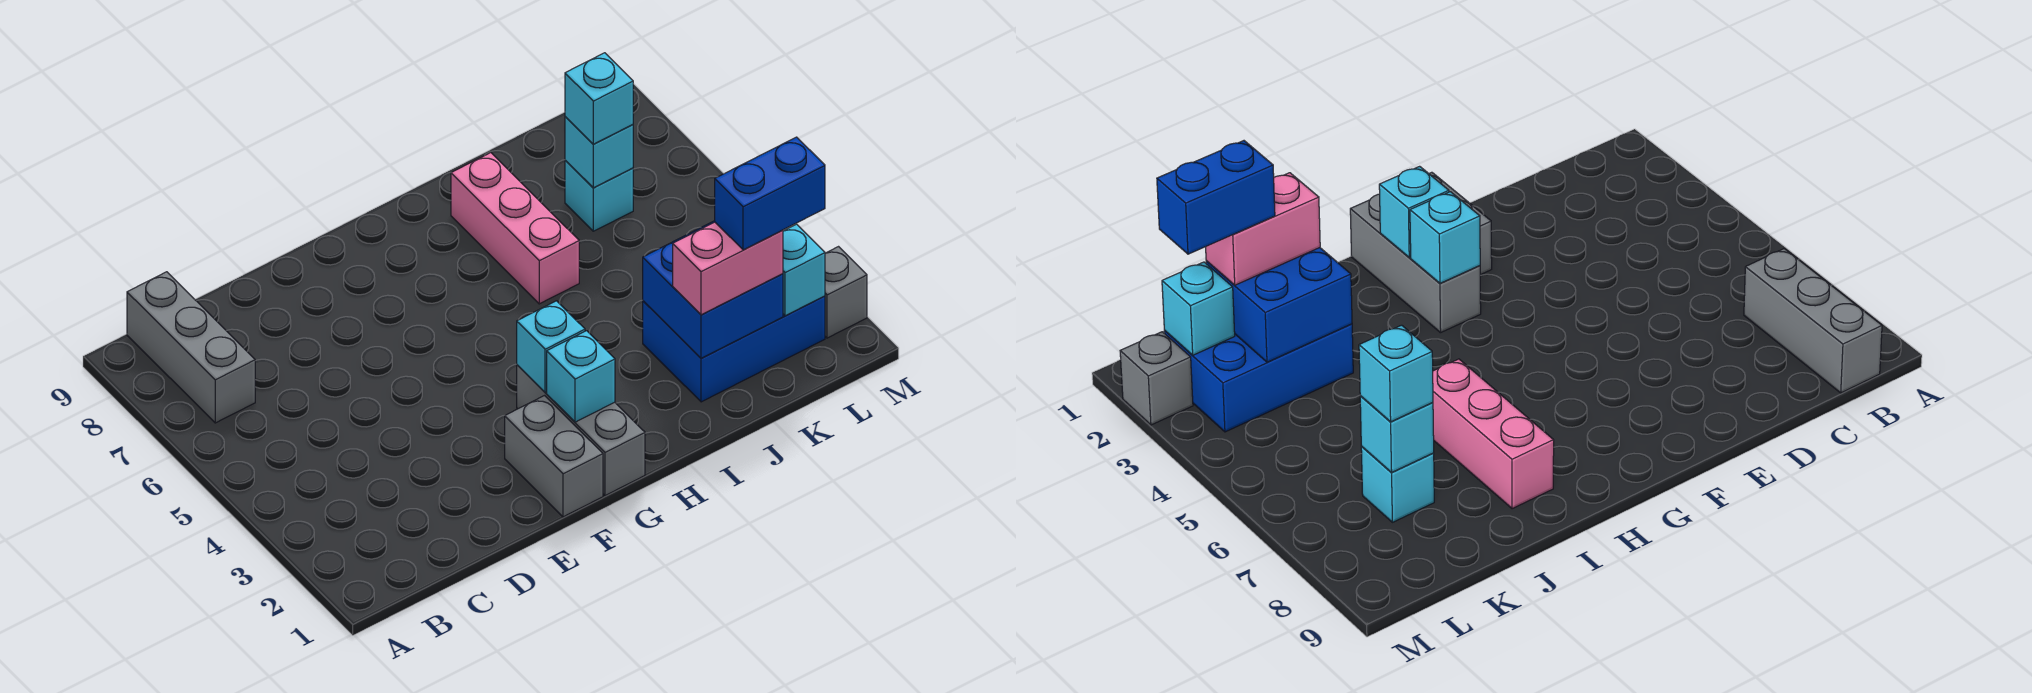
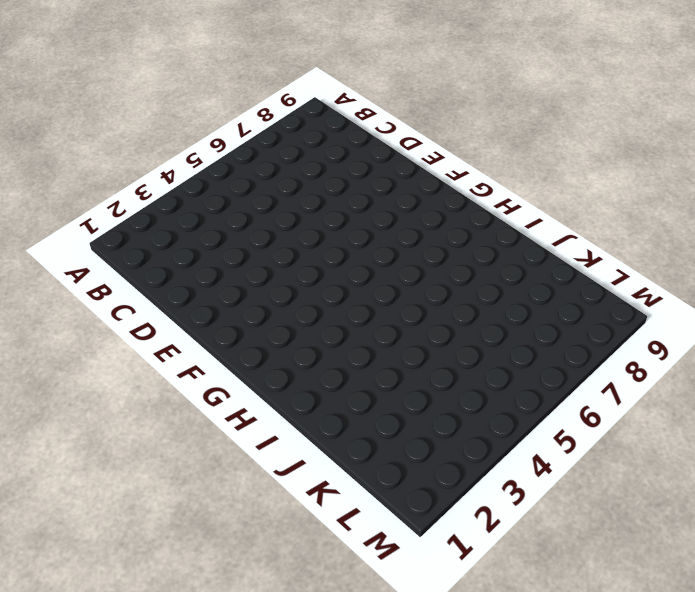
none -> grey brick B7:B9 level 1
none -> grey brick F1:F2 level 1
none -> grey brick G1:G3 level 1

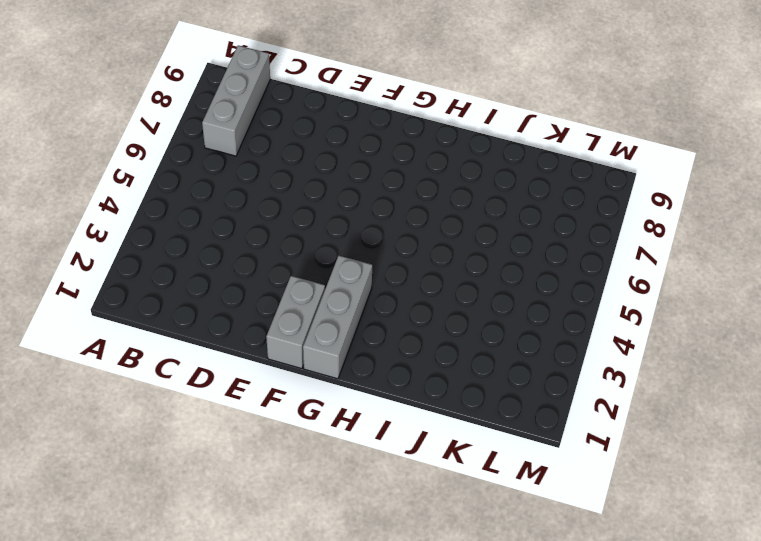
none -> pink brick I6:I8 level 1
none -> blue brick J2:L3 level 1
none -> cyan brick K7 level 1

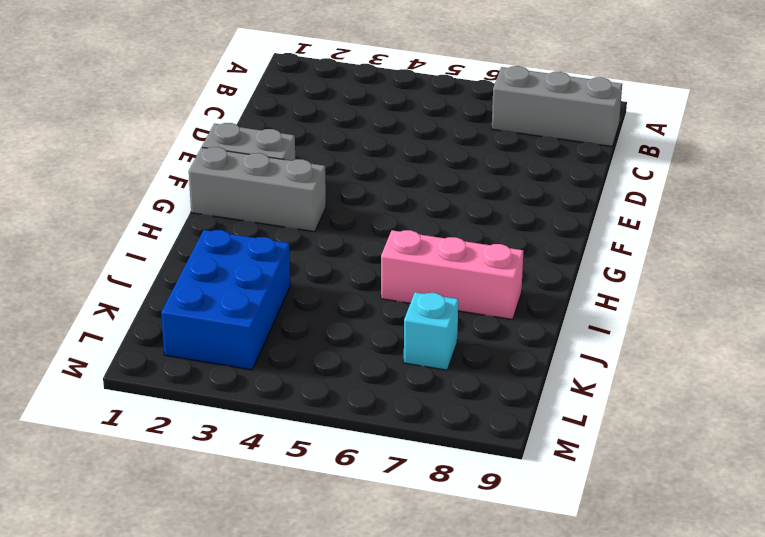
none -> grey brick M2 level 1
none -> cyan brick G2 level 2
none -> cyan brick G3 level 2

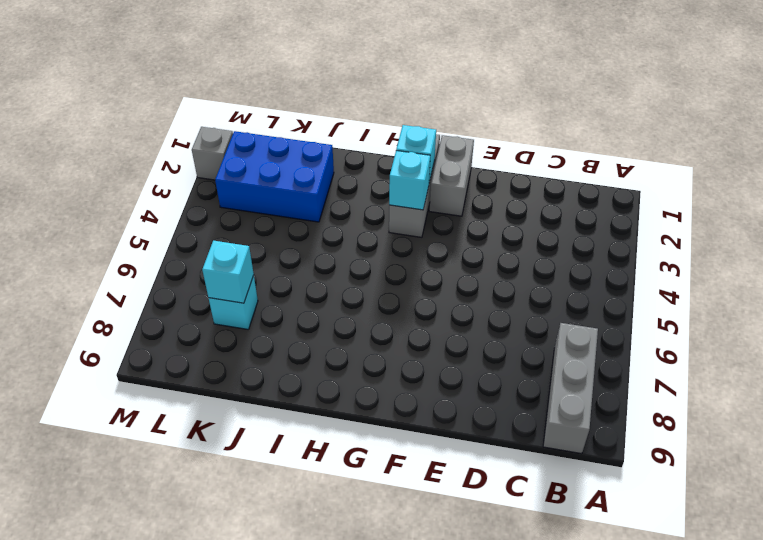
none -> pink brick I6:I8 level 1
none -> blue brick J2:K3 level 2
none -> cyan brick L2 level 2

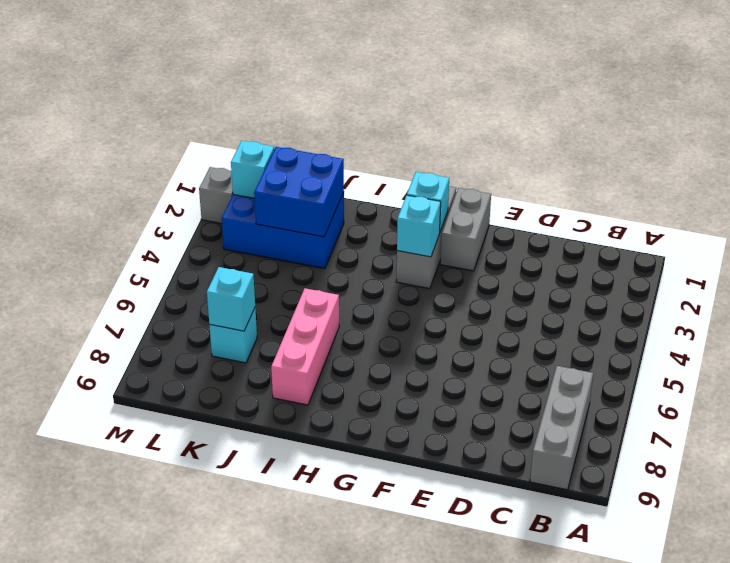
none -> pink brick J2:K2 level 3
none -> cyan brick K7 level 3
none -> blue brick K2:L2 level 4

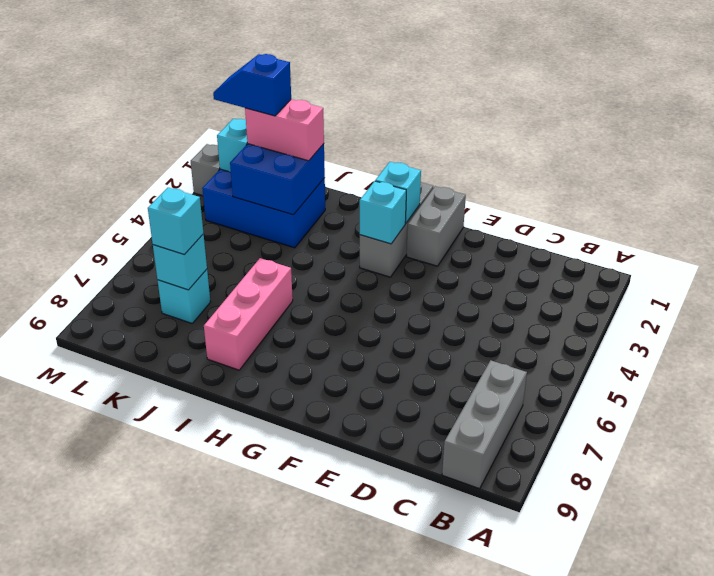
blue slope K2:L2 level 4 top K -> blue brick K2:L2 level 4

